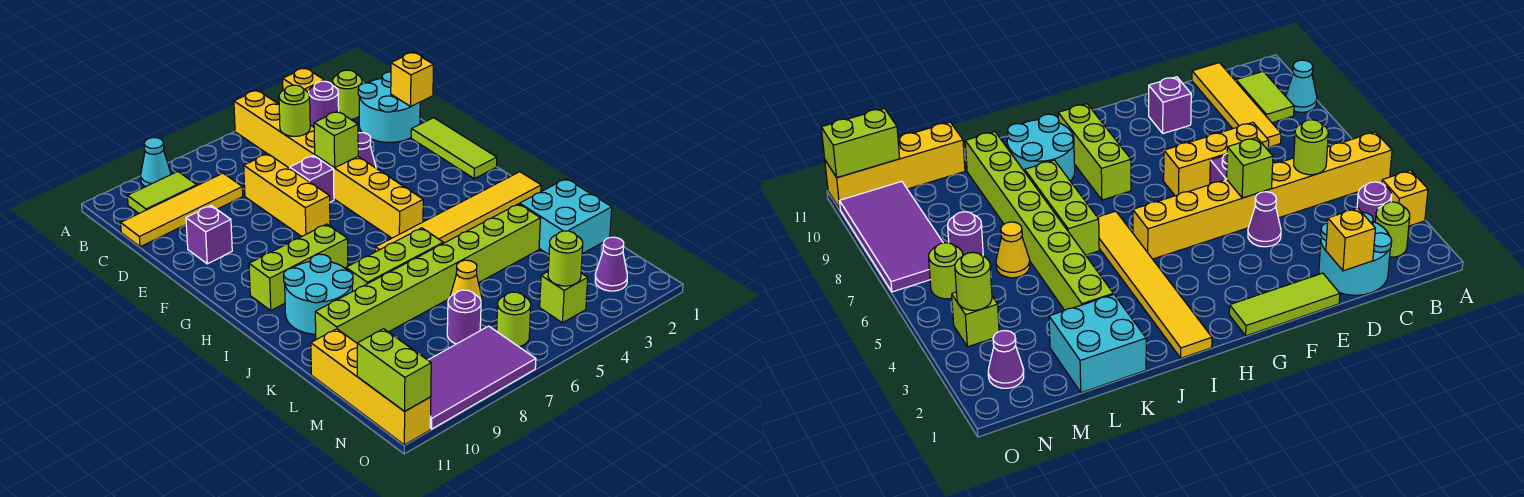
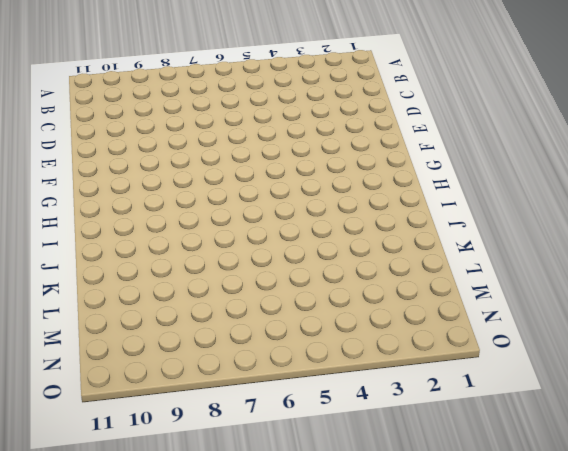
none -> yellow brick A3 level 1
none -> yellow brick A5:H5 level 1
none -> cyan cone A9 level 1
none -> lime round brick B2 level 1

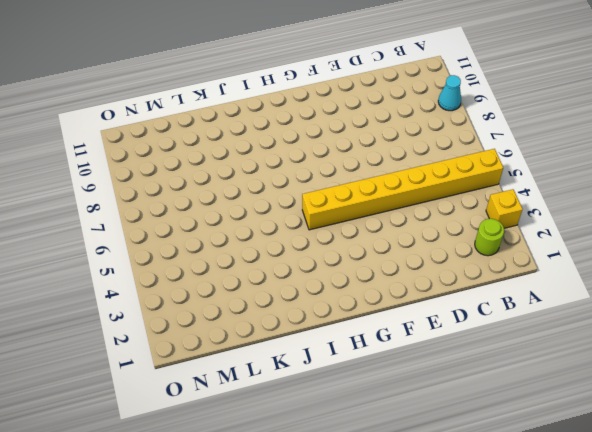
none -> purple round brick B3 level 1
none -> lime tile B9:B10 level 1
none -> cyan round brick C1:D2 level 1
none -> yellow tile C8:C11 level 1

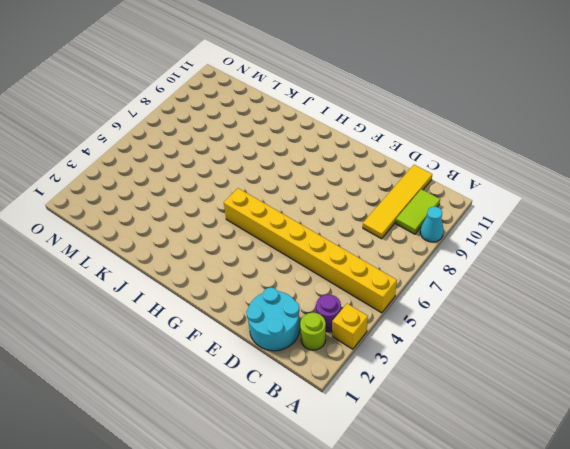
none -> yellow brick D7:F7 level 1
none -> lime tile E1:G1 level 1
none -> purple cone E4 level 1
none -> purple brick E6 level 1

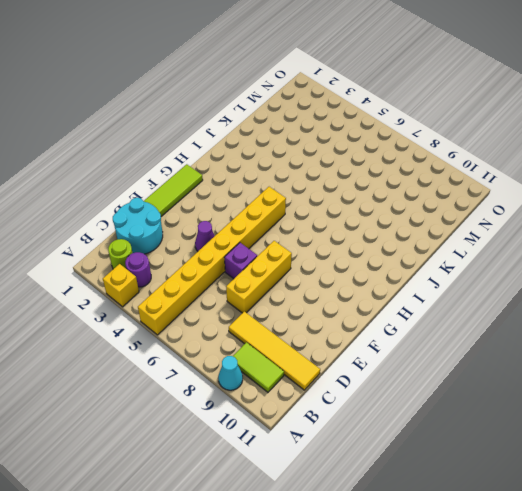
none -> purple brick E10 level 1
none -> lime brick H8:H10 level 1
none -> yellow tile I1:I6 level 1
none -> cyan round brick I9:J10 level 1

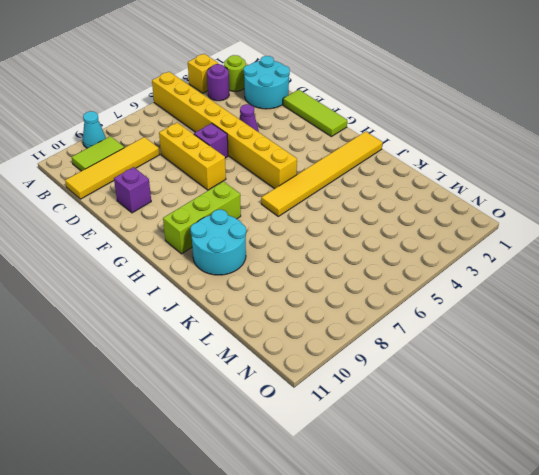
none -> lime brick J6:J8 level 1
none -> cyan brick K1:L2 level 1
none -> lime brick K3:K10 level 1
none -> yellow cone L6 level 1

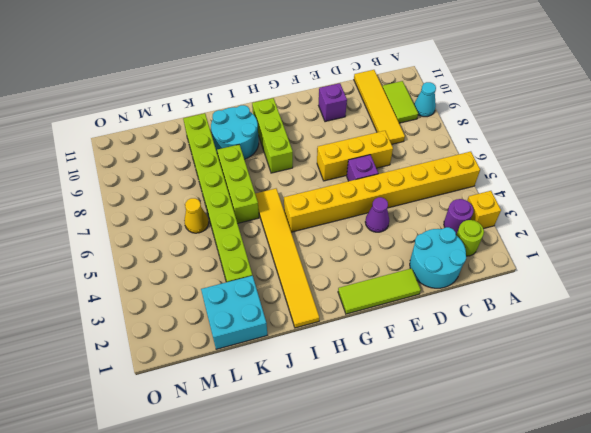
none -> yellow brick L11:O11 level 1
none -> purple round brick M7 level 1
none -> purple cone N2 level 1
none -> lime brick N4 level 1

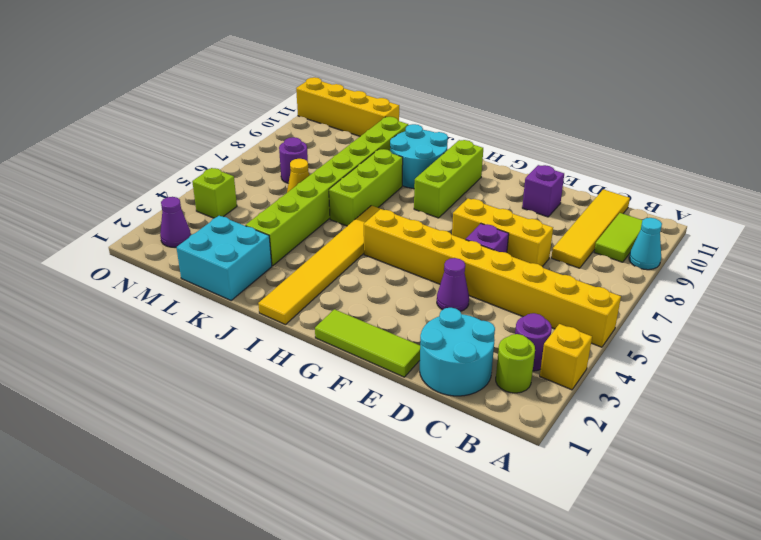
none -> lime round brick N6 level 1
none -> purple tile N7:O10 level 1
none -> lime round brick C5 level 2
none -> yellow brick D1 level 2

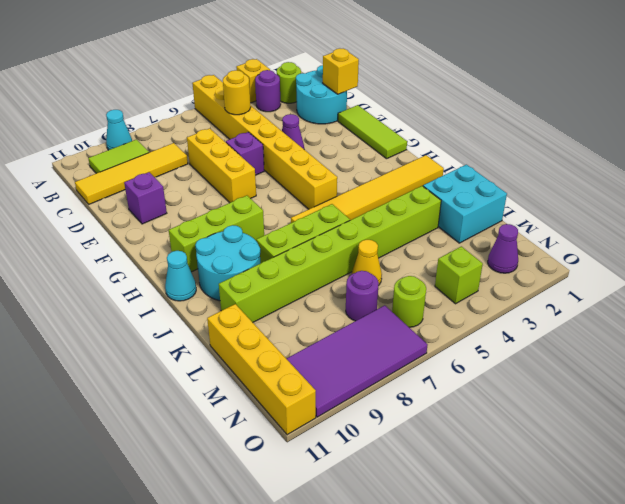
yellow round brick C5 level 2 -> lime round brick C5 level 2
cyan cone I11 level 1 -> none
none -> lime brick E5 level 2
none -> lime round brick N4 level 2
none -> lime brick N11:O11 level 2

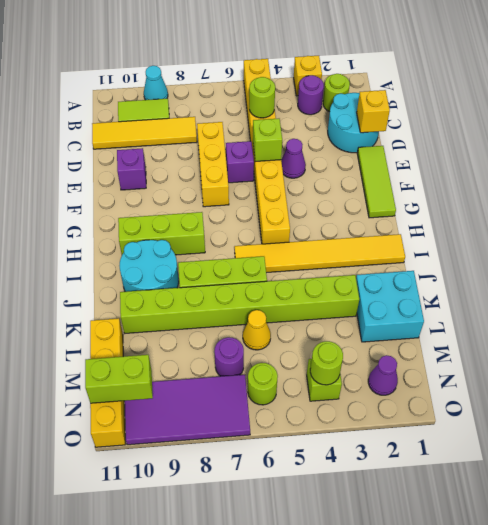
lime brick N10:N11 level 2 -> lime brick N11:O11 level 2

